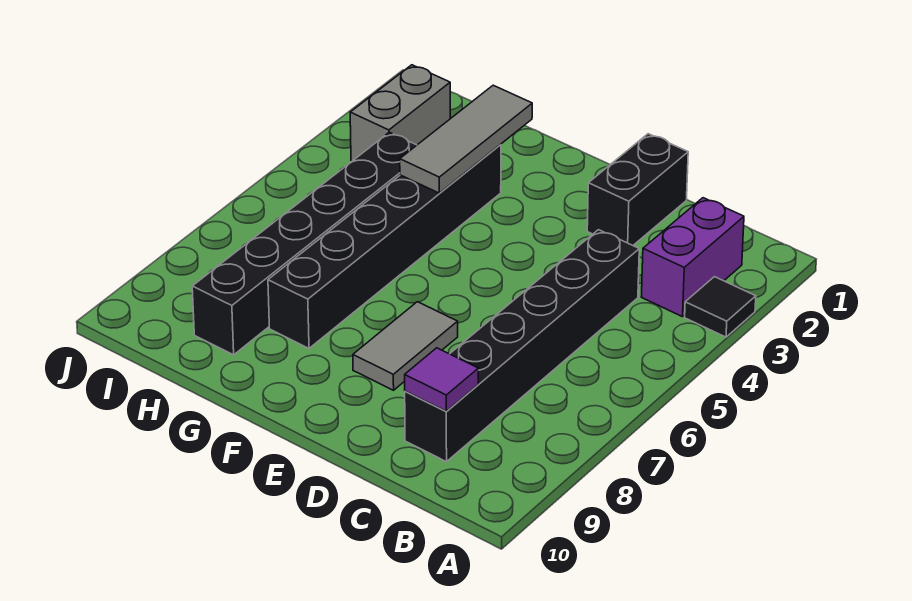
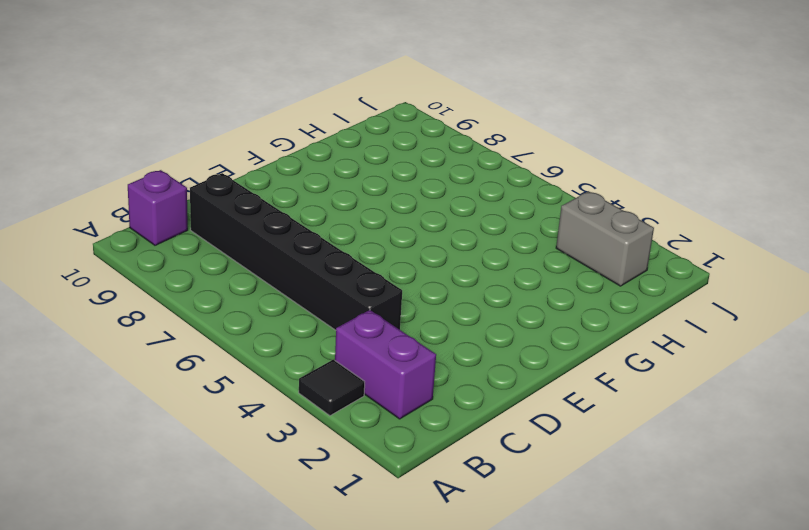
purple brick B10 level 1 -> none
none -> black brick D1:D2 level 1
none -> grey tile E7:E8 level 1

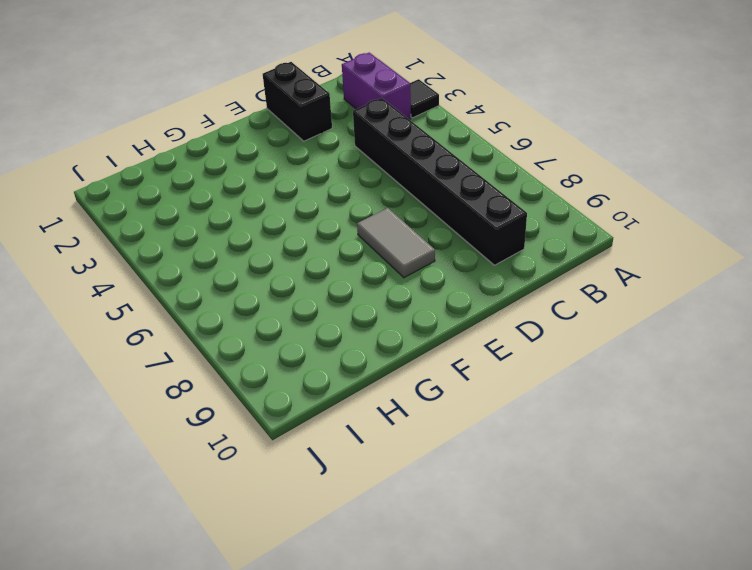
none -> black brick G3:G8 level 1
none -> black brick H4:H9 level 1

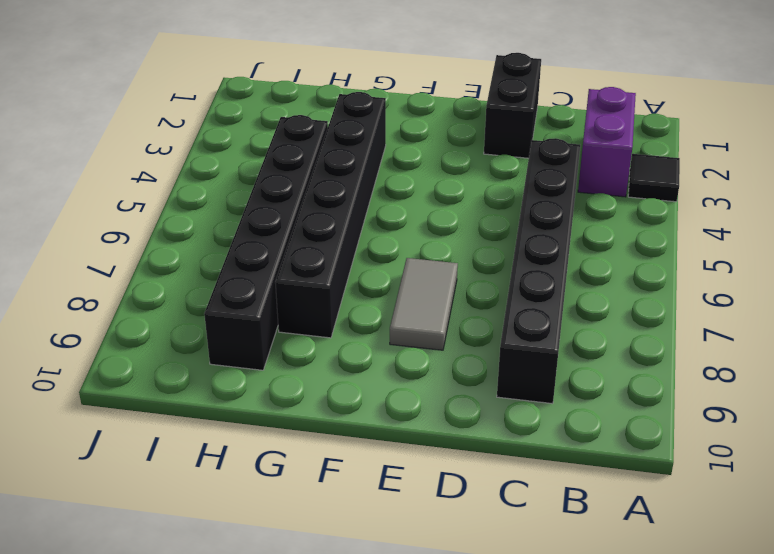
none -> grey brick I2:I3 level 1
none -> purple tile C9 level 2

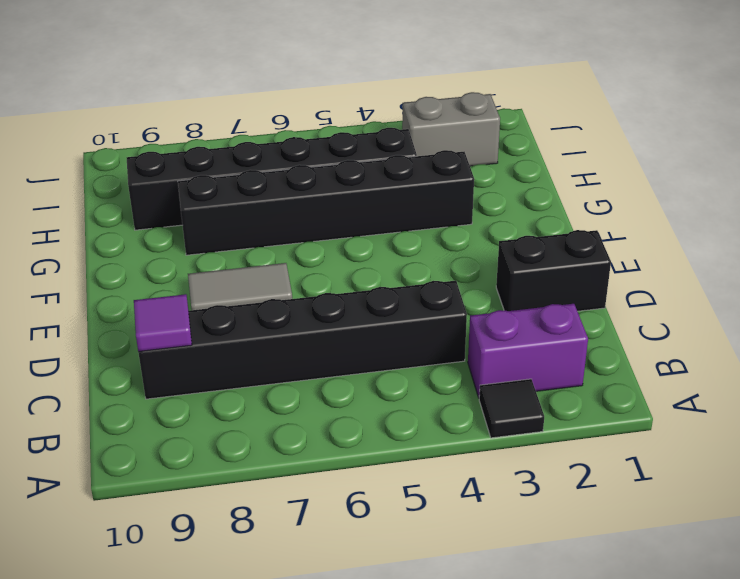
none -> grey tile G2:G4 level 2

